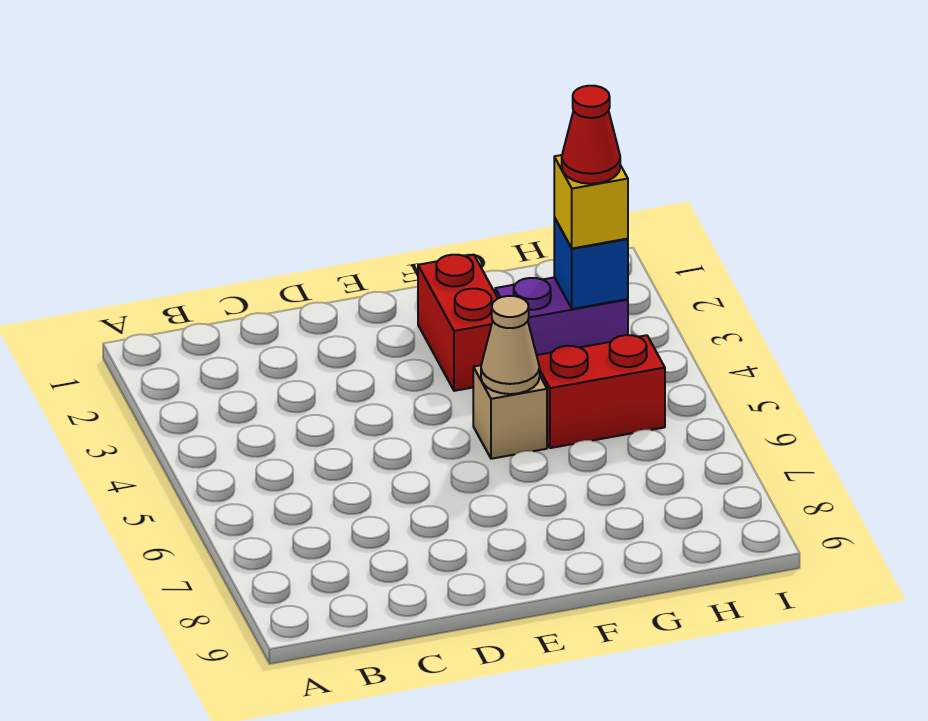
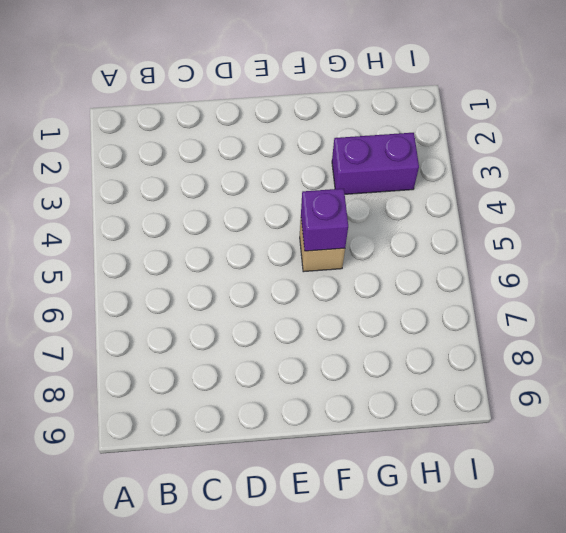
purple brick F5 level 2 -> tan cone F5 level 2
none -> red brick F2:F3 level 1
none -> red brick G5:H5 level 1

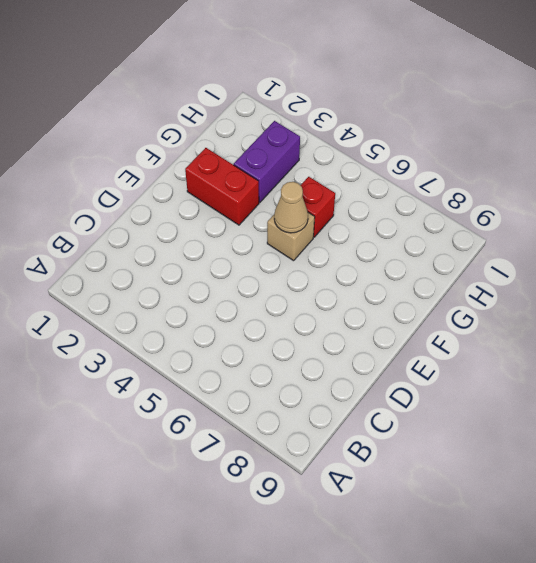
red brick G5 level 1 -> red brick G5:H5 level 1
none -> blue brick H3 level 2
none -> yellow brick H3 level 3

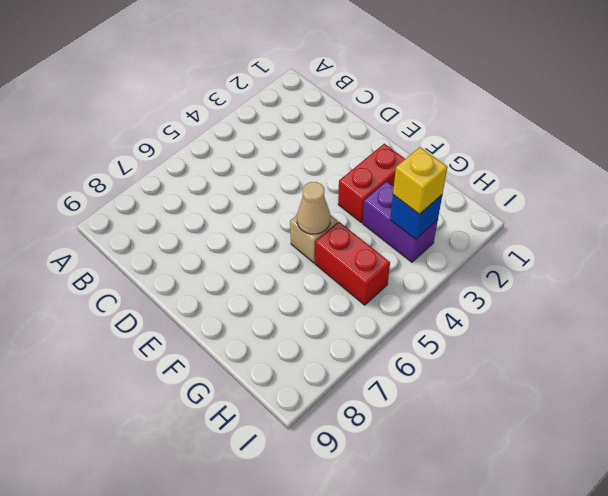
none -> red cone H3 level 4

